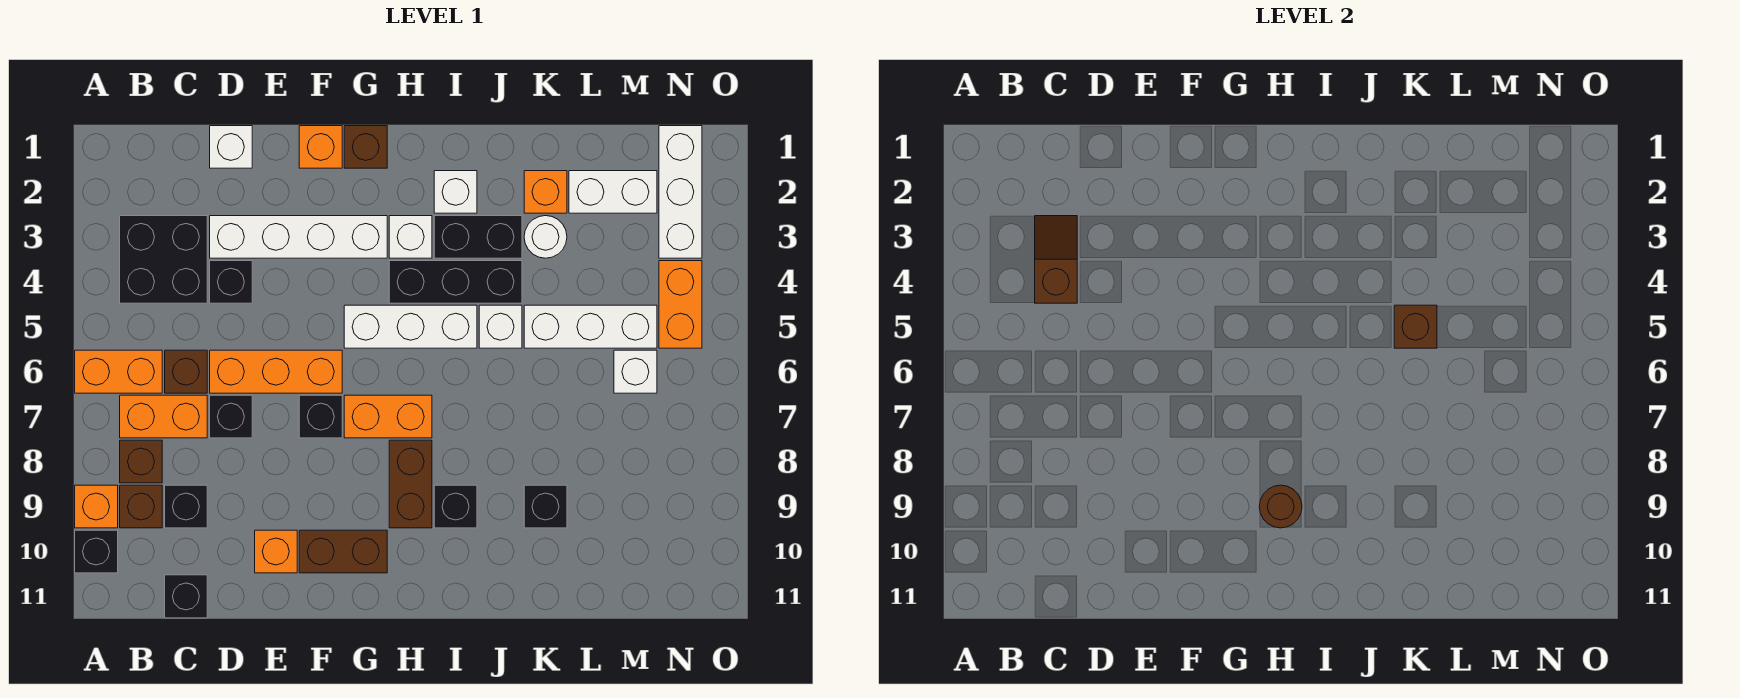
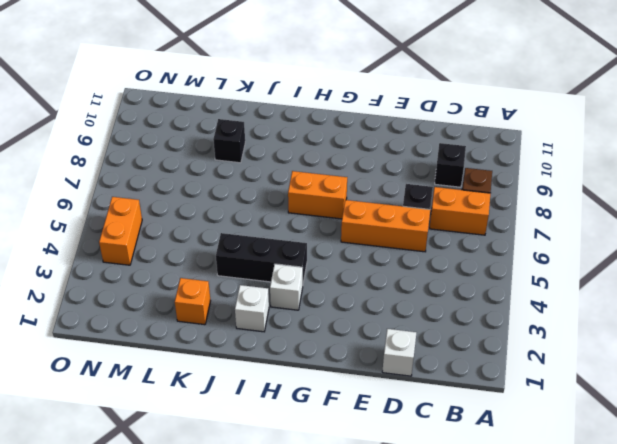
none -> orange brick A6:B6 level 1
none -> orange brick A9 level 1
none -> black brick A10 level 1
none -> black brick B3:C4 level 1

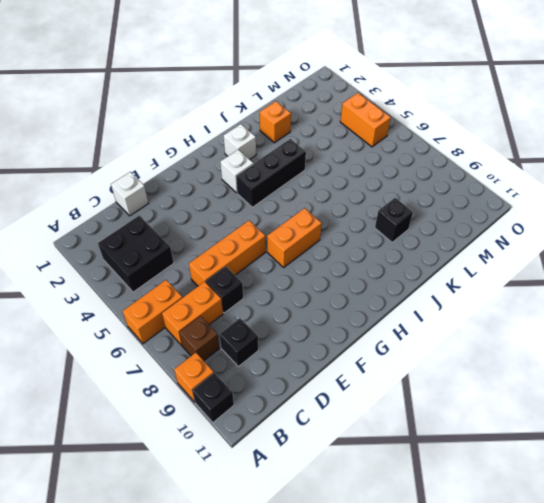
none -> brown brick B9 level 1
none -> brown brick C6 level 1
none -> black brick C11 level 1
none -> white brick D3:G3 level 1

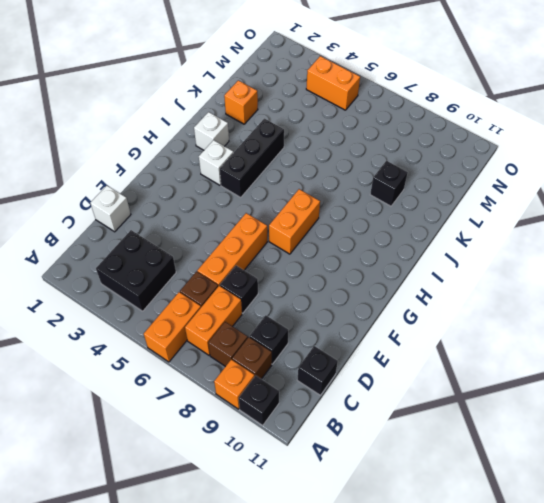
none -> white brick D3:G3 level 1
none -> black brick D4 level 1
none -> orange brick E10 level 1
none -> orange brick F1 level 1

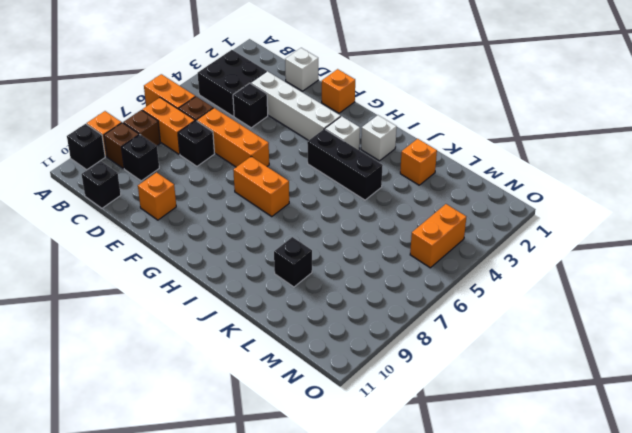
none -> black brick F7 level 1
none -> brown brick F10:G10 level 1
none -> brown brick G1 level 1
none -> white brick G5:I5 level 1

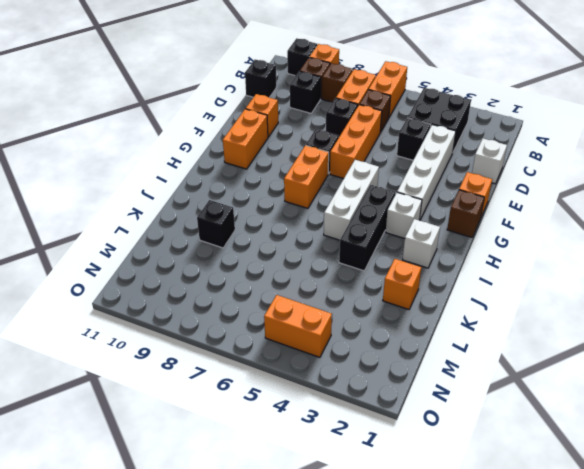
orange brick F10:G10 level 1 -> brown brick F10:G10 level 1
none -> brown brick H8:H9 level 1
none -> black brick I3:J3 level 1
none -> black brick I9 level 1
none -> white brick J5 level 1

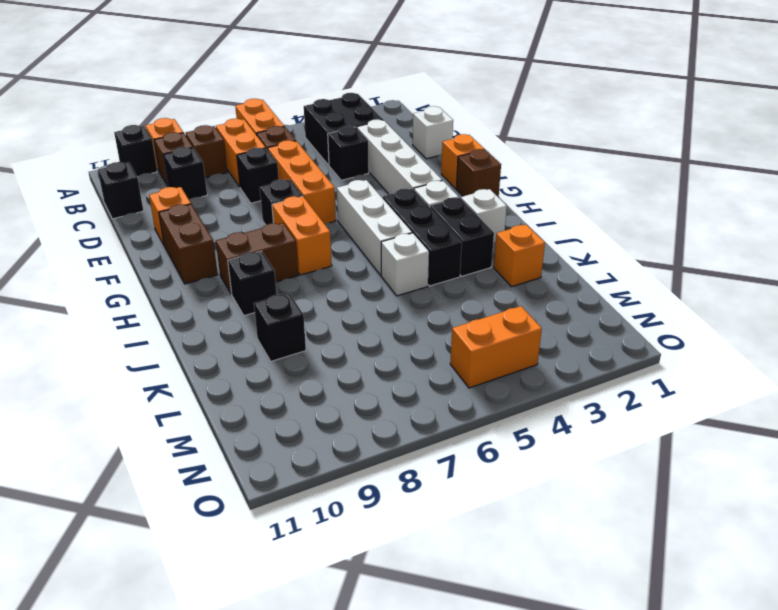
none -> white round brick K3 level 1
none -> white brick K5:M5 level 1
none -> white brick L2:M2 level 1
none -> white brick M6 level 1

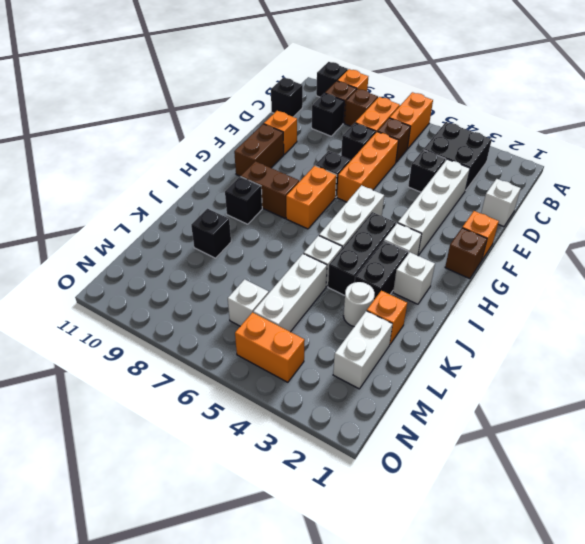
none -> white brick N1:N3 level 1
none -> brown slope C3:C4 level 2 top 4
none -> brown round brick H9 level 2
none -> brown brick K5 level 2

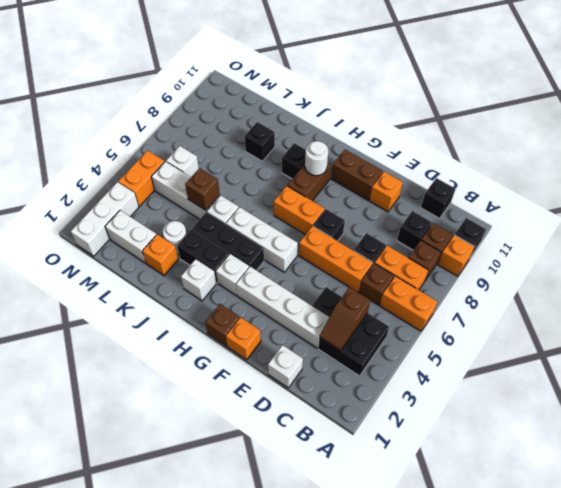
white round brick H9 level 2 -> brown round brick H9 level 2

